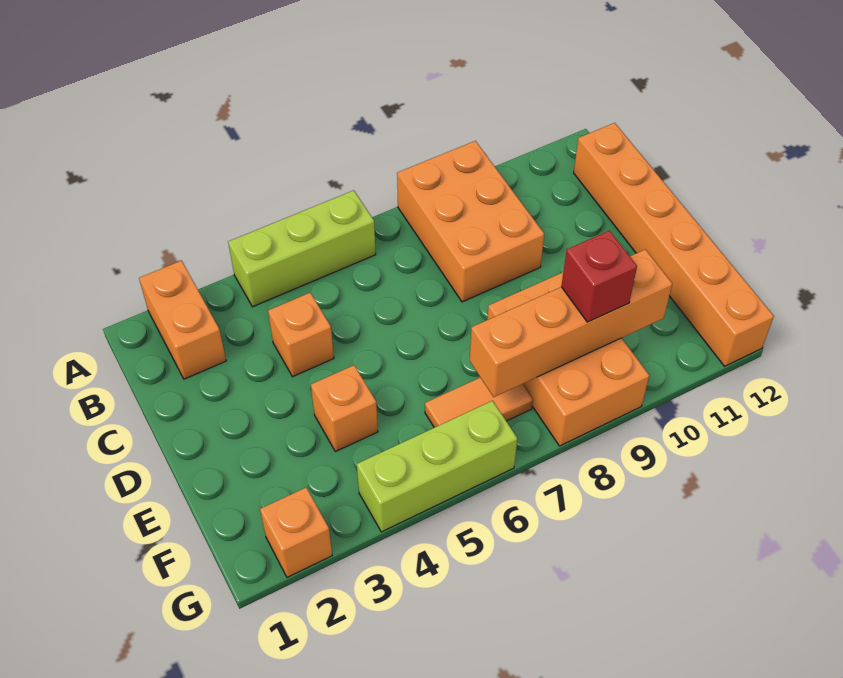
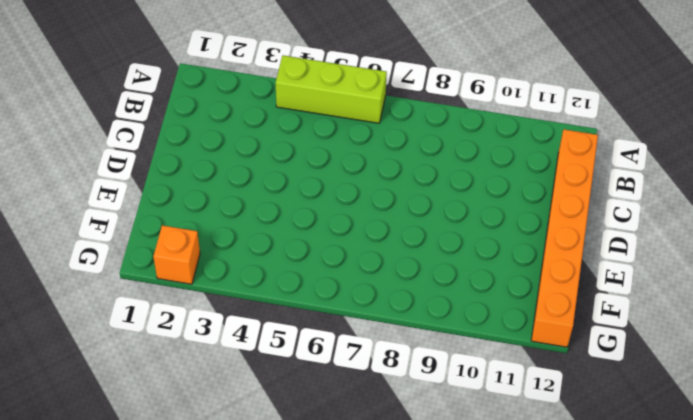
none -> orange brick A2:B2 level 1
none -> orange brick A8:C9 level 1
none -> orange brick C4 level 1

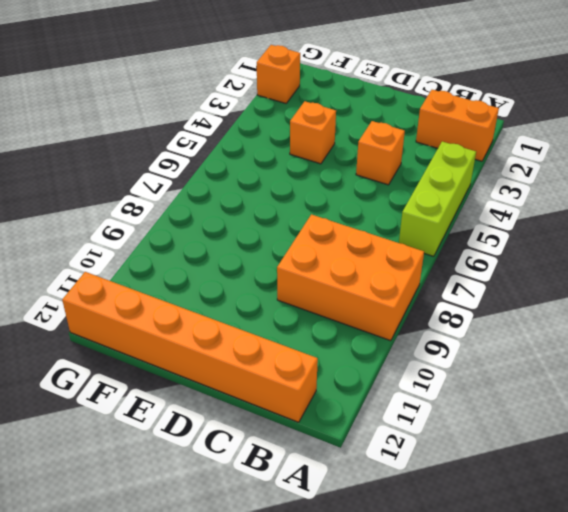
none -> orange brick E8:G9 level 1
none -> orange tile F6:F7 level 1
none -> lime brick G4:G6 level 1

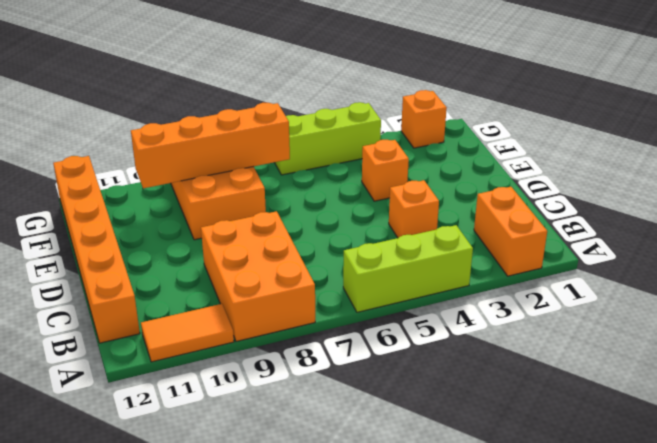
orange tile A10:A11 level 1 -> orange tile F6:F7 level 1
none -> red brick F9 level 3

